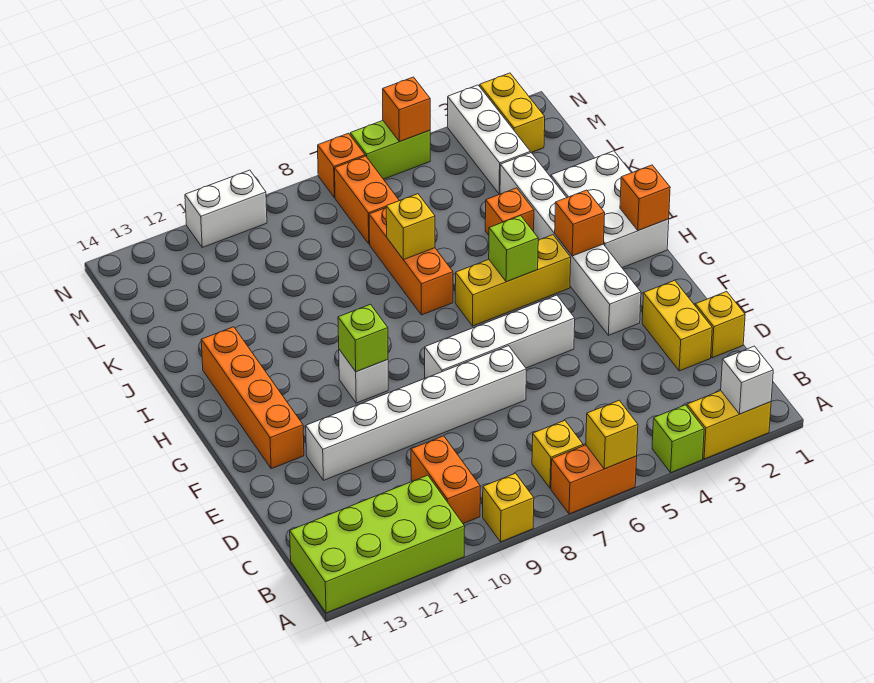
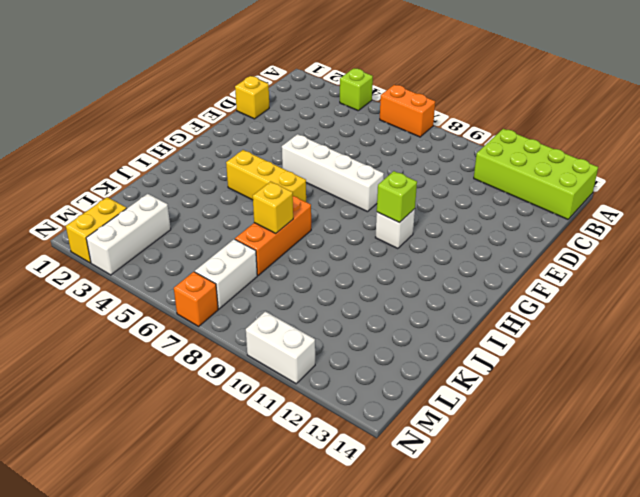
white brick L7:M7 level 1 -> orange brick L7:M7 level 1
none -> yellow brick A2:A3 level 1
none -> yellow brick A9 level 1
none -> yellow brick B7 level 1
none -> orange brick B10:C10 level 1

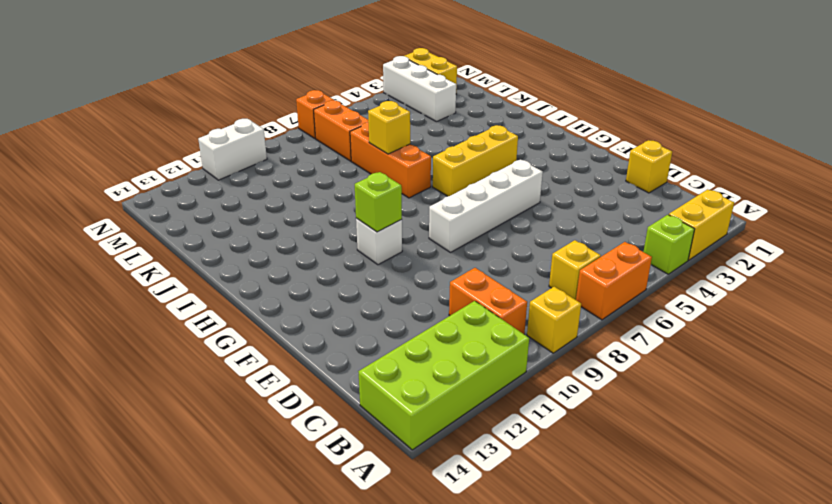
none -> yellow brick D2:E2 level 1
none -> white brick E7:E12 level 1
none -> white brick F3:K3 level 1
none -> orange brick F13:I13 level 1

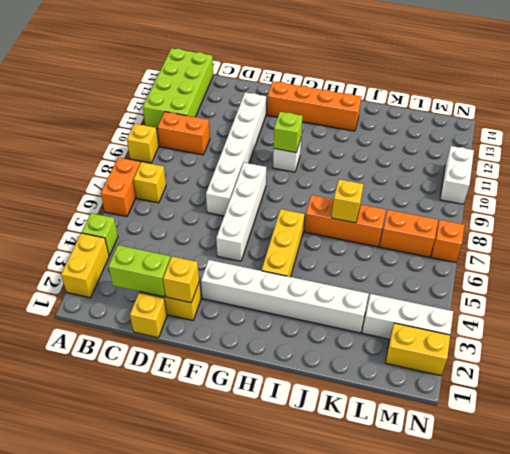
lime brick C2:D2 level 2 -> lime brick N5:N6 level 1
yellow brick E2 level 2 -> yellow brick A6 level 2
none -> white brick H1:J2 level 1
none -> orange brick J4 level 1
none -> white brick A2 level 2
none -> orange brick H1 level 2

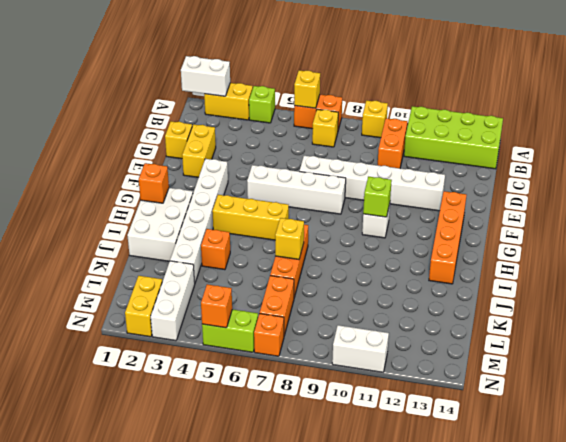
white brick A1:A2 level 2 -> white brick A2 level 2
none -> orange brick H3 level 2
none -> lime brick H5 level 2

